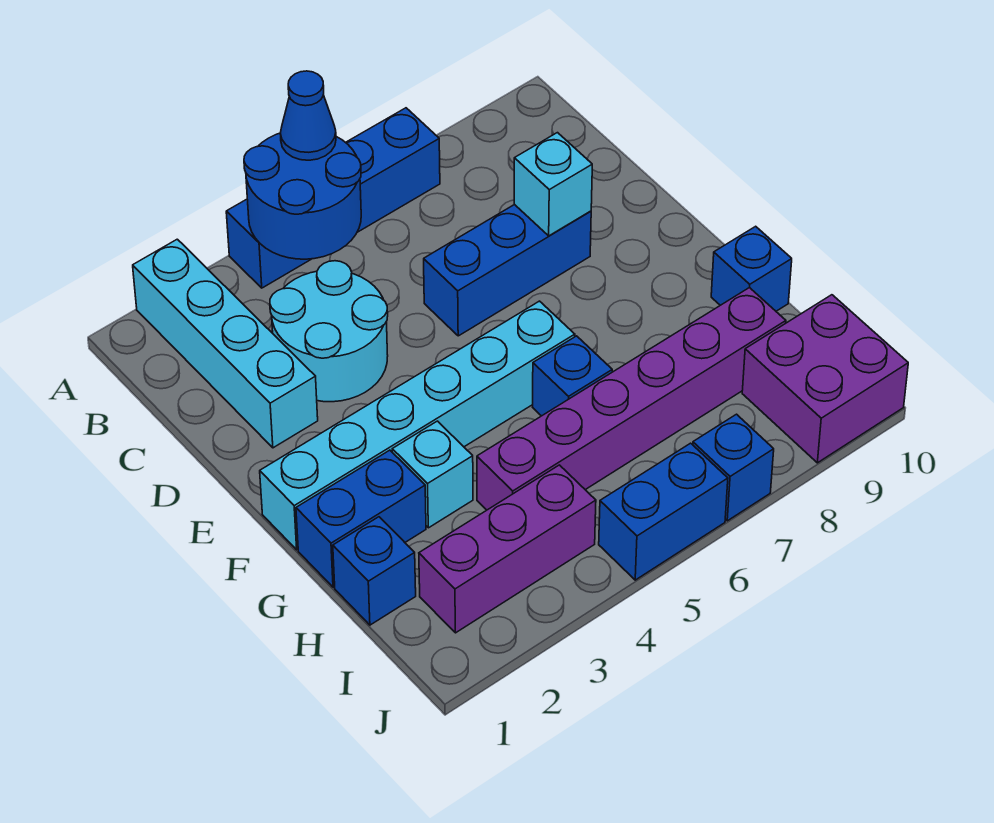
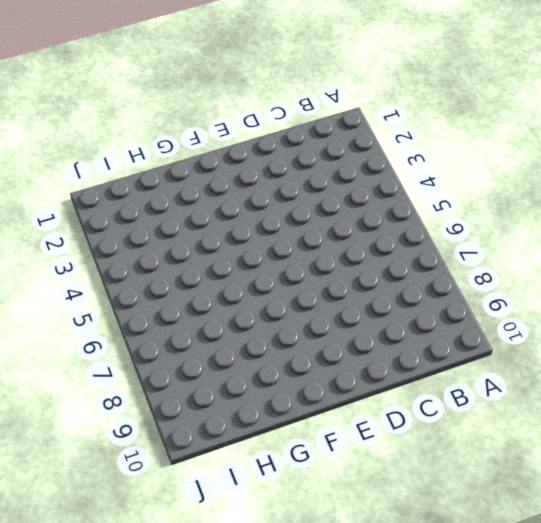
none -> cyan brick A2:D2 level 1
none -> blue brick A4:A7 level 1
none -> cyan round brick C3:D4 level 1

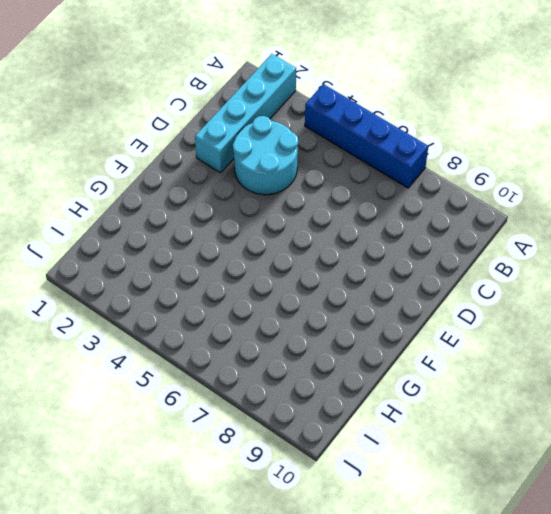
none -> blue brick D6:D8 level 1
none -> cyan brick F1:F6 level 1
none -> blue brick G1:G2 level 1

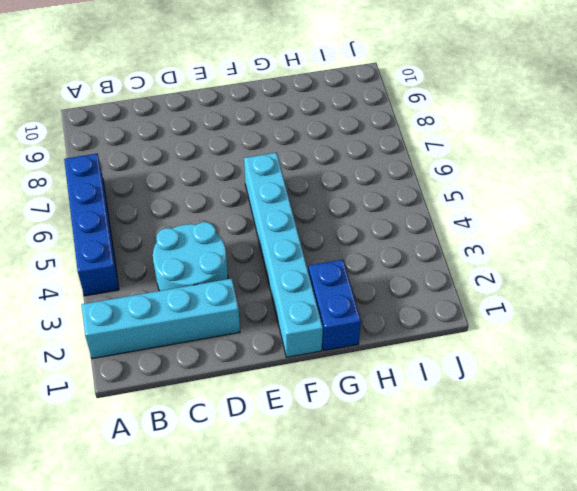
none -> blue brick D6:D8 level 1
none -> cyan brick G3 level 1
none -> blue brick G6 level 1

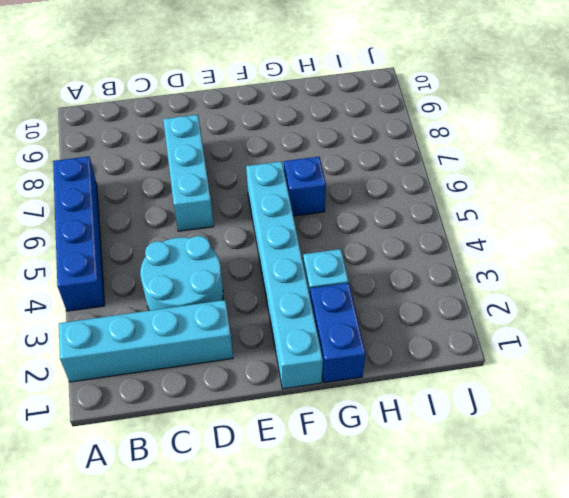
cyan brick D6:D8 level 1 -> blue brick D6:D8 level 1
none -> blue brick G10 level 1
none -> blue brick H1 level 1
none -> purple brick H4:H9 level 1

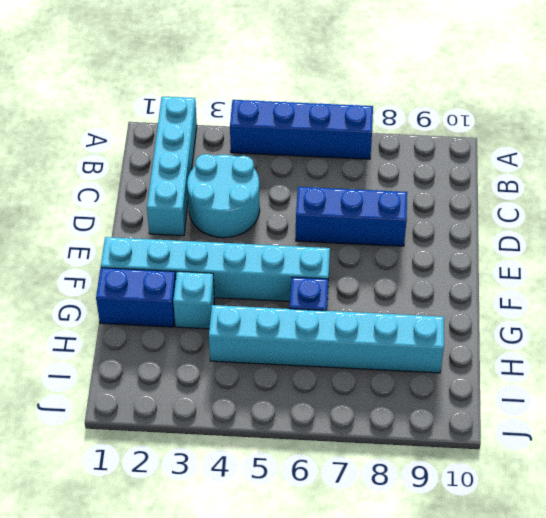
cyan brick H4:H9 level 1 -> purple brick H4:H9 level 1
none -> blue brick G10 level 1
none -> blue brick H1 level 1
none -> purple brick I2:I4 level 1

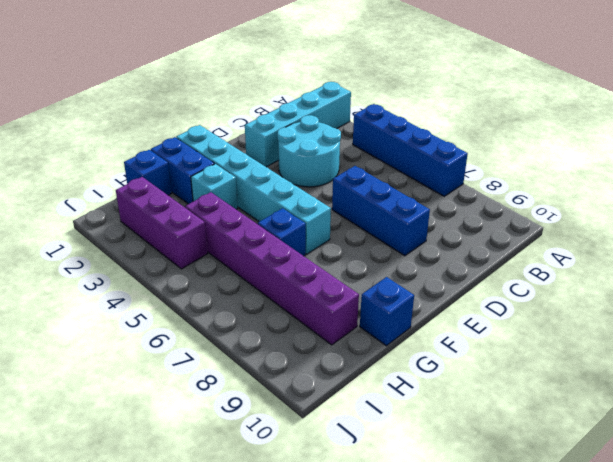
none -> purple brick I9:J10 level 1
none -> blue brick J5:J6 level 1
none -> blue brick J7 level 1

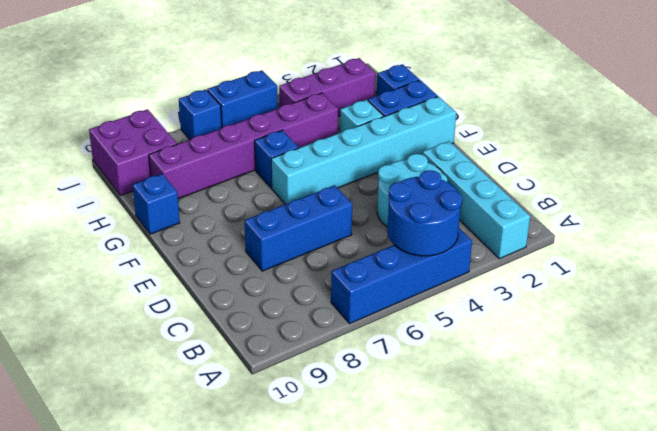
none -> cyan brick D8 level 2
none -> blue cone A5 level 3

